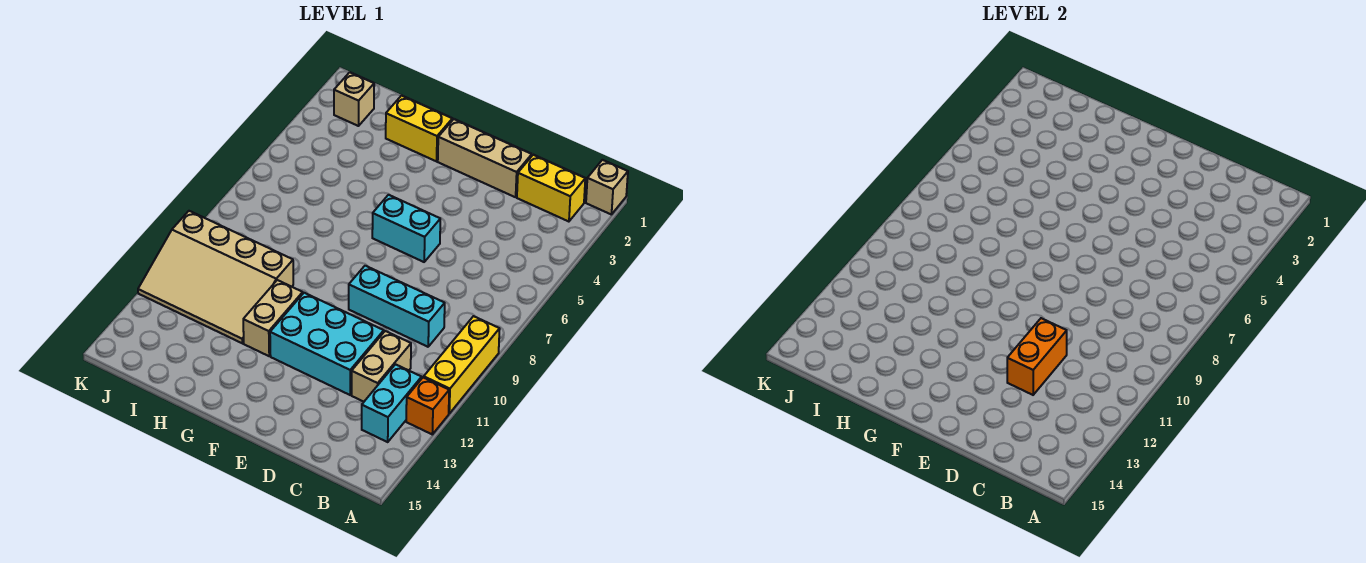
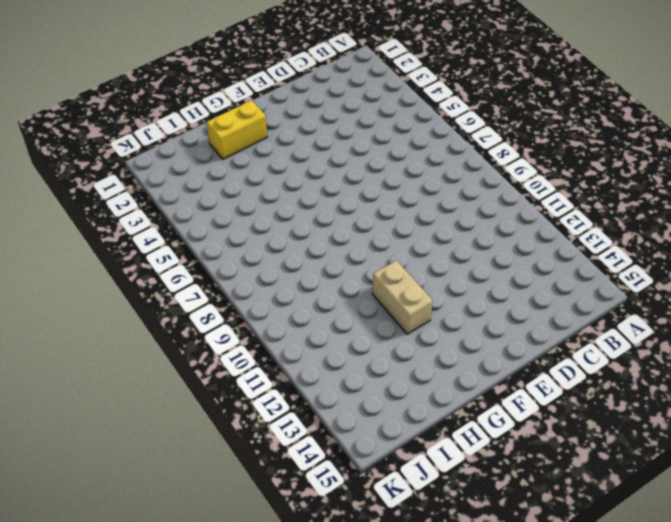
none -> tan brick A1 level 1
none -> yellow brick A9:A11 level 1
none -> orange brick A12 level 1

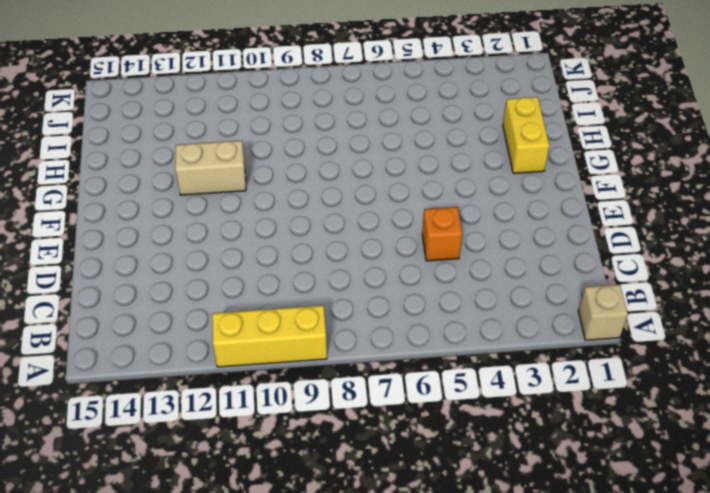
orange brick D5 level 1 -> orange brick A12 level 1
none -> yellow brick B2:C2 level 1
none -> cyan brick B12:B13 level 1
none -> cyan brick C9:E9 level 1

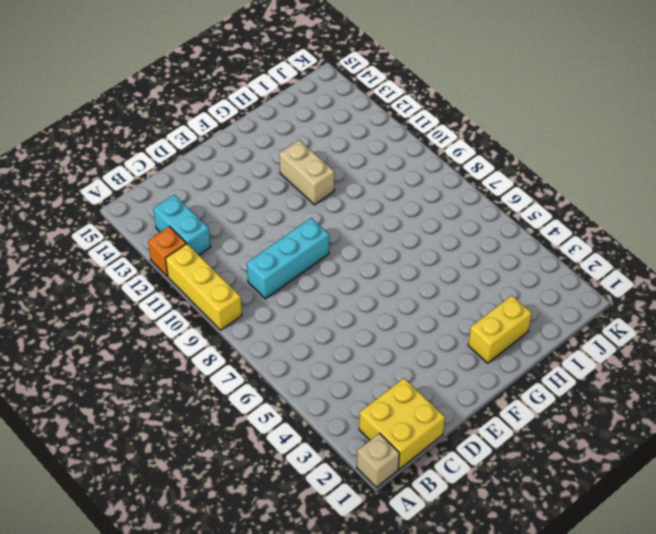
yellow brick B1:C2 level 1 -> yellow brick B2:C2 level 1
none -> tan brick C11:C12 level 1
none -> tan brick D2:F2 level 1
none -> cyan brick D11:F12 level 1

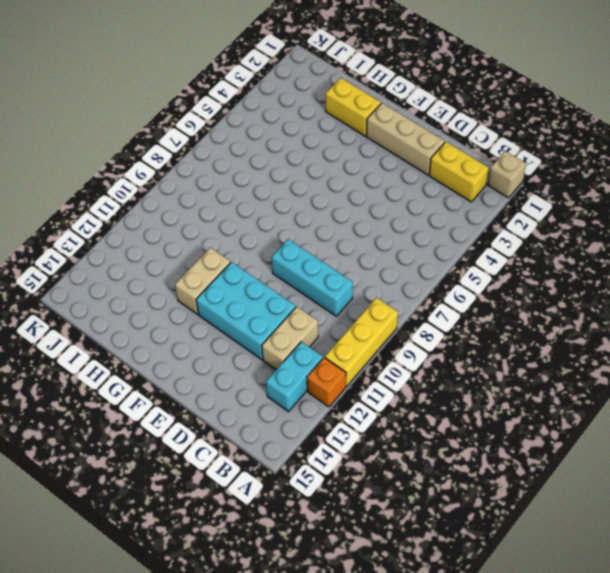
none -> cyan brick E6:F6 level 1
none -> tan slope H10:K12 level 1 top 10
none -> tan brick J2 level 1

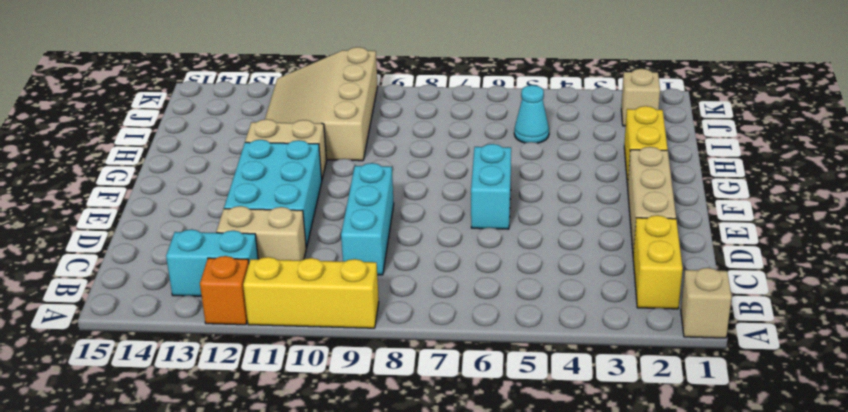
cyan cone I5 level 1 -> none
none -> orange brick D11:D12 level 2

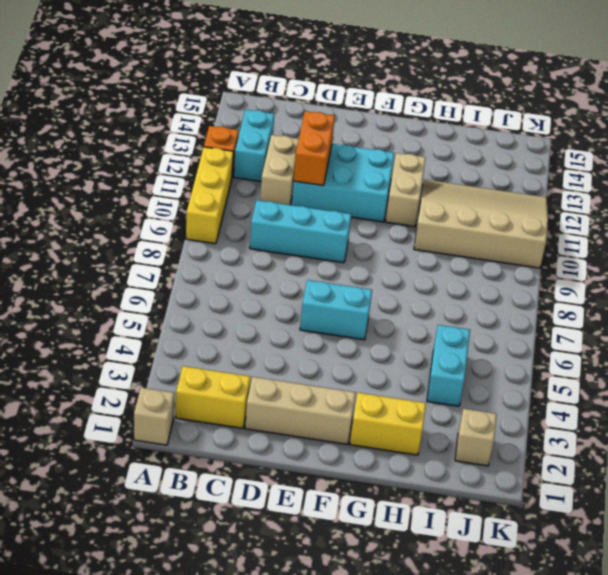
cyan brick I4:I5 level 1 -> none

